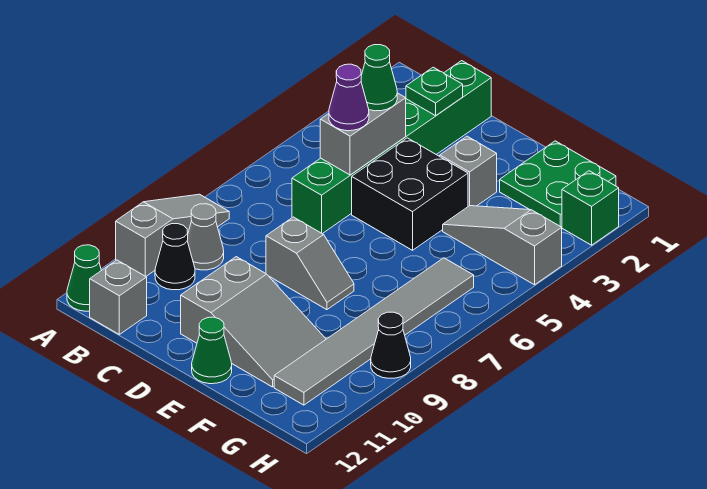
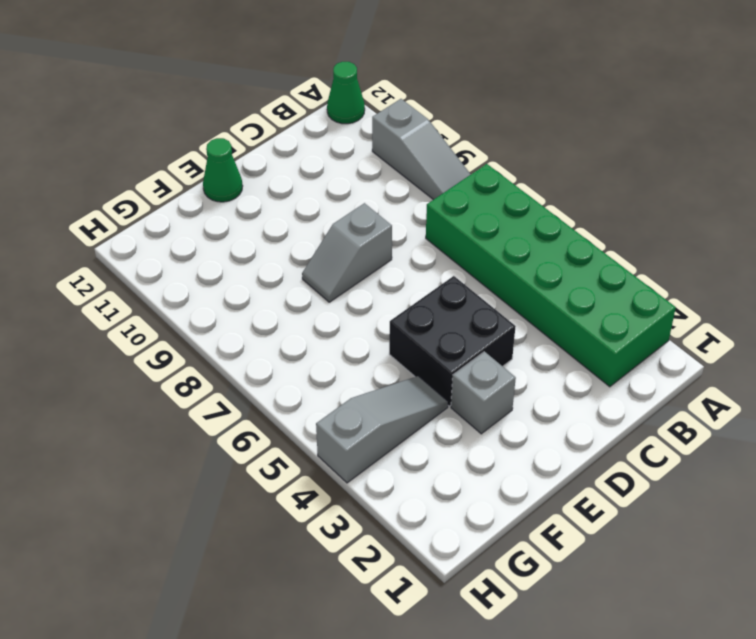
green brick A2:B7 level 1 -> none
none -> grey cone B9 level 1
none -> black cone B10 level 1
none -> grey brick B12 level 1

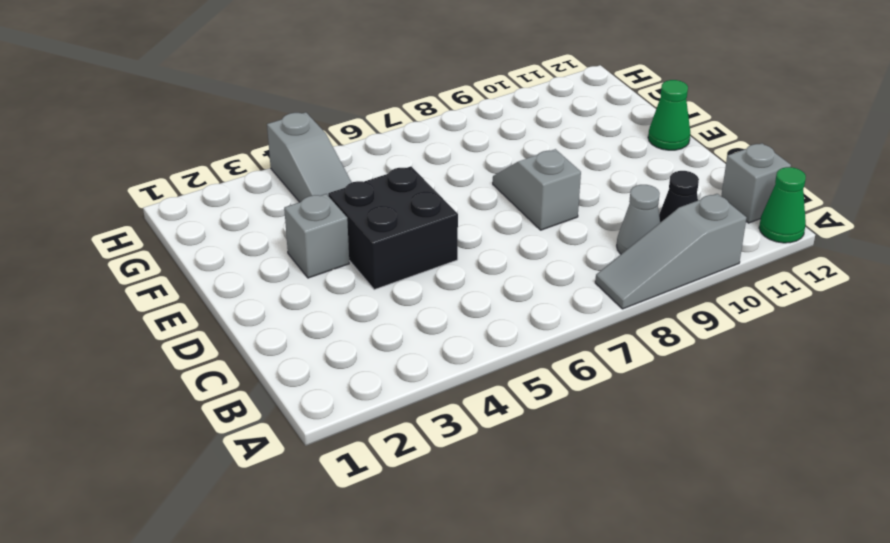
none -> green brick C1:C6 level 1
none -> grey slope D10:F11 level 1 top D
none -> green plate F1:G2 level 1

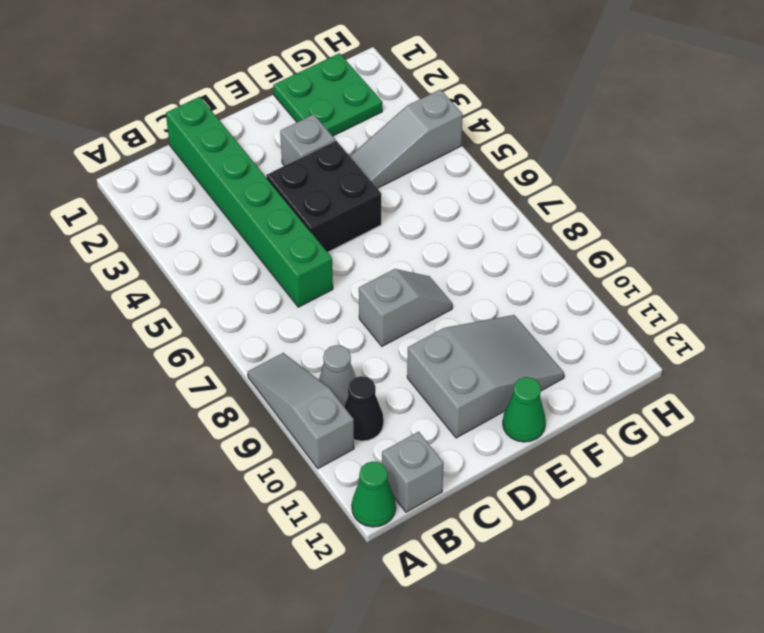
none -> grey tile G6:G11 level 1
none -> green brick H2 level 1
none -> black cone H9 level 1

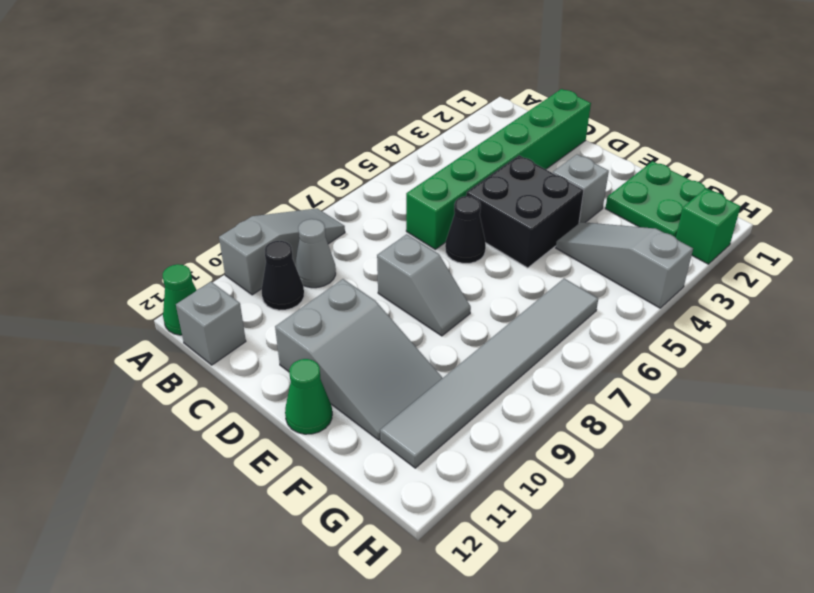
black cone D6 level 1 -> black cone H9 level 1
none -> green plate C2 level 2
none -> grey brick C4:C5 level 2
none -> green cone C4 level 3

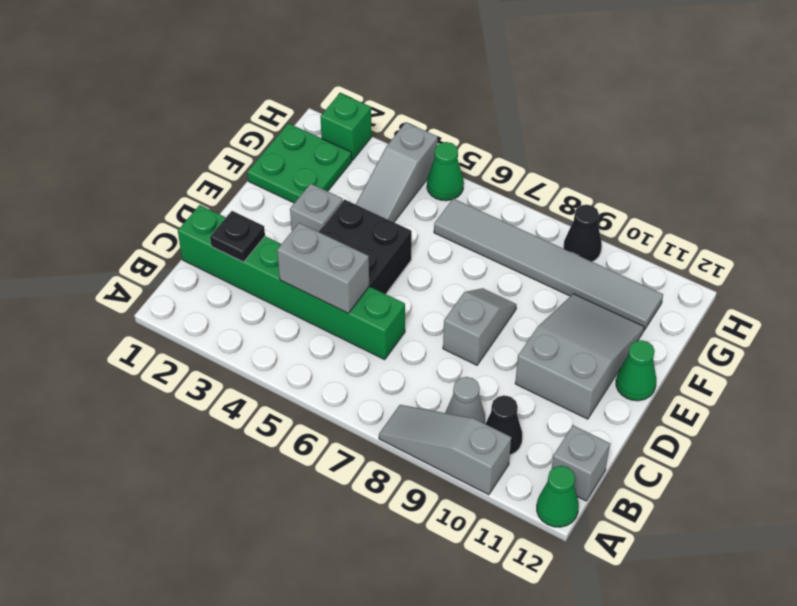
black plate C2 level 2 -> green plate C2 level 2
green cone H5 level 1 -> green cone C4 level 3
none -> purple cone C5 level 3

